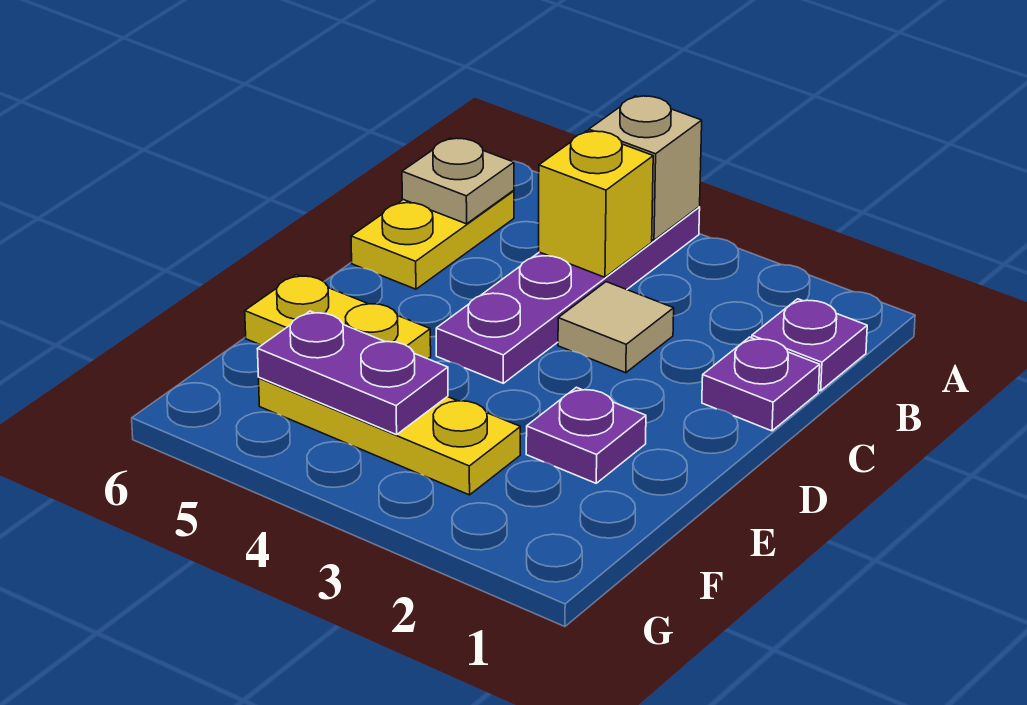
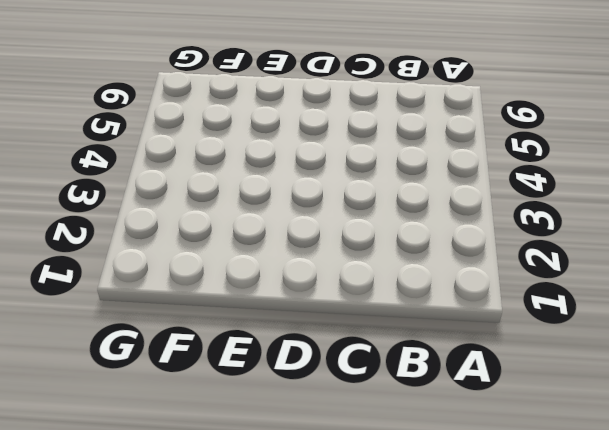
none -> purple plate A4:D4 level 1
none -> purple plate B1 level 1
none -> yellow plate B6:C6 level 1

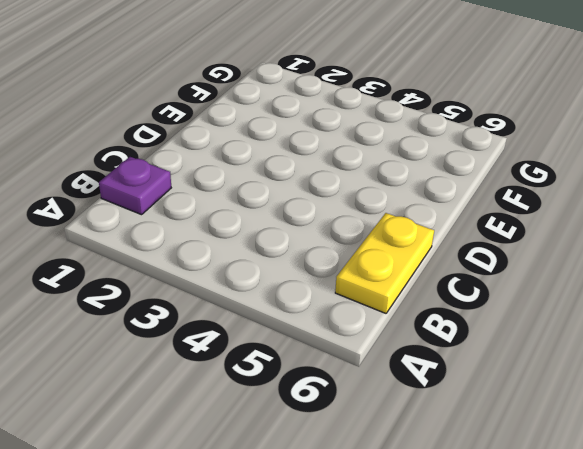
none -> purple plate A4:D4 level 1
none -> purple plate C1 level 1
none -> tan tile C3 level 1

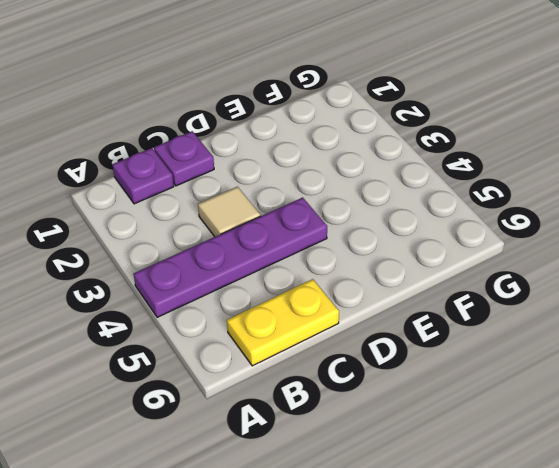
none -> purple plate E2 level 1
none -> yellow plate E5:E6 level 1
none -> yellow plate F3:F5 level 1

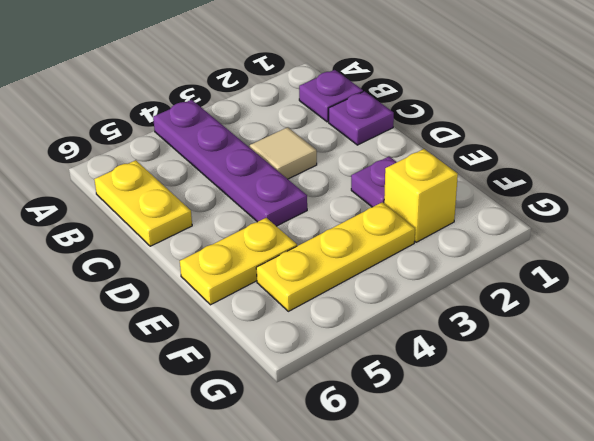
yellow brick F2 level 1 -> yellow brick B4 level 2
none -> tan brick A4 level 2
none -> tan plate B6 level 2
none -> purple plate F4:F5 level 2

